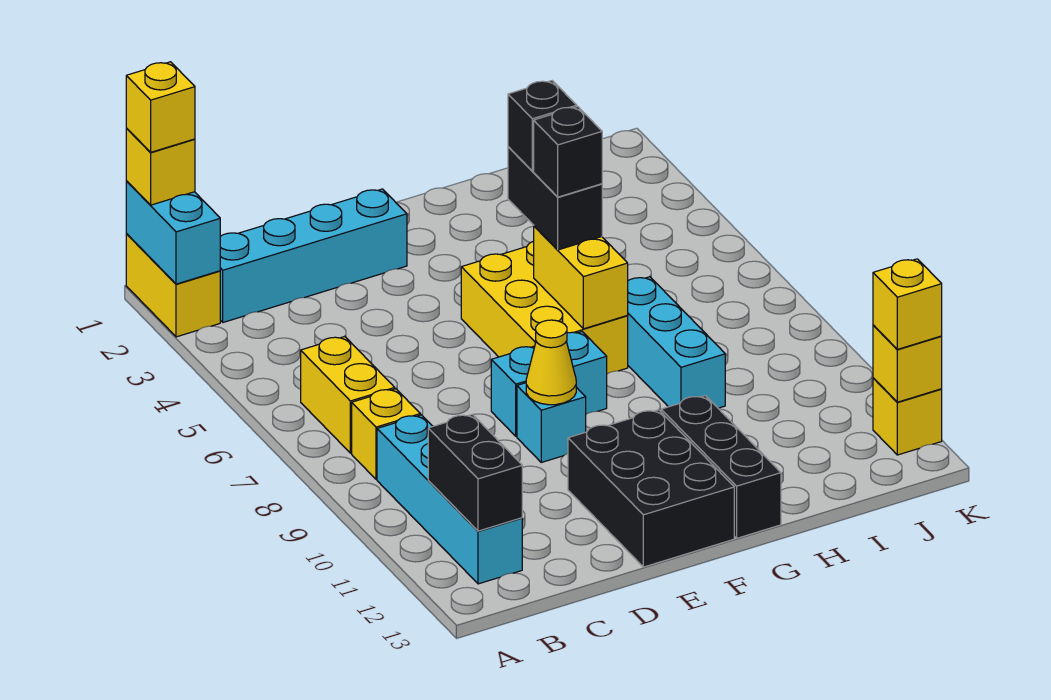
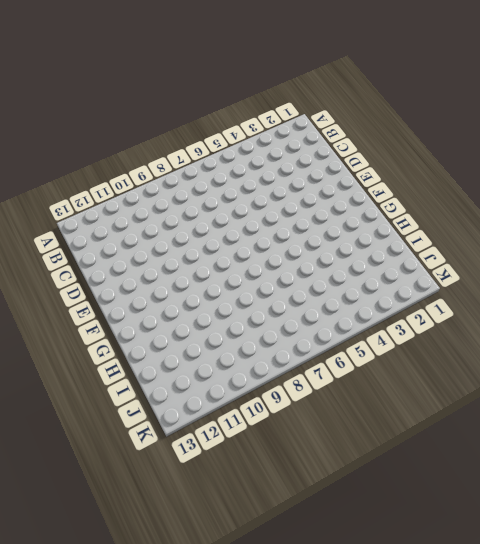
none -> yellow brick A1:A2 level 1
none -> cyan brick B2:E2 level 1
none -> yellow brick B6:B7 level 1

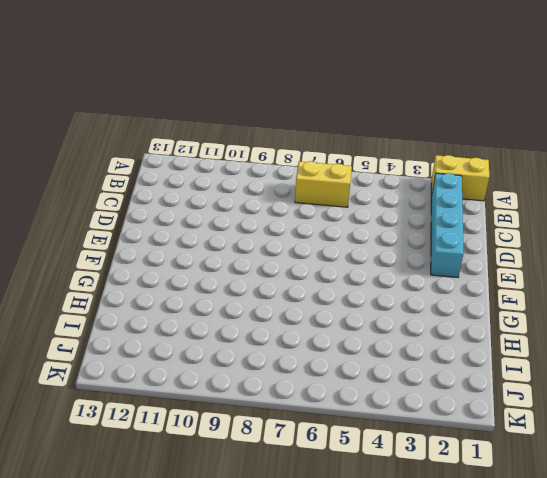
none -> yellow brick B8 level 1
none -> cyan brick B9:B12 level 1
none -> cyan brick E8:F8 level 1

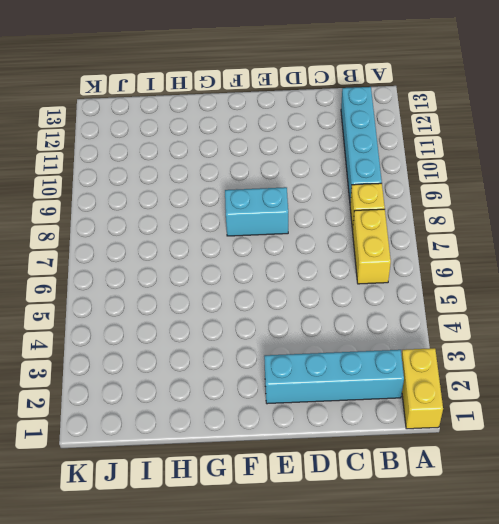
none -> cyan brick E9 level 1
none -> black brick E11:F13 level 1
none -> yellow brick F5:G7 level 1

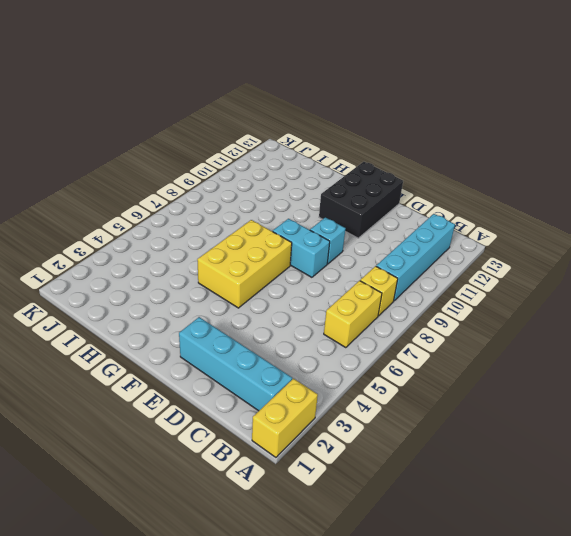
none -> black brick G11:G13 level 1
none -> cyan brick H7:H9 level 1
none -> yellow brick K12 level 1

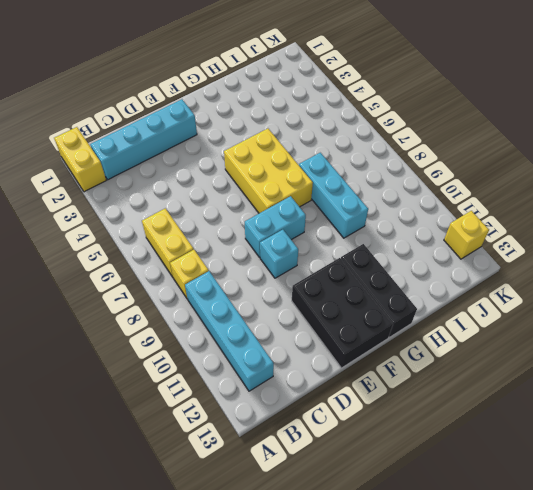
none -> cyan brick A1:A2 level 2
none -> black brick B11:B12 level 2
none -> yellow cone E9 level 2

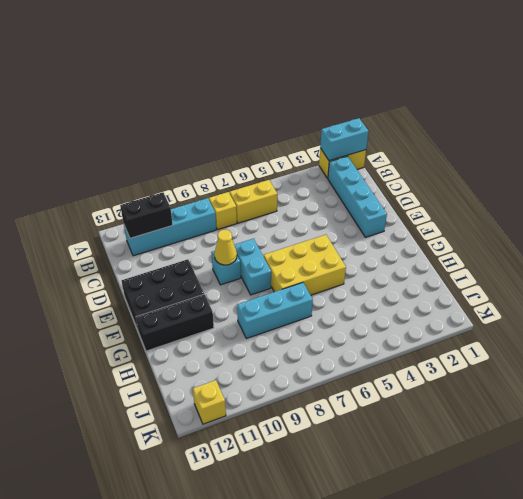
none -> yellow brick G6:G7 level 2
none -> yellow brick K12 level 2
none -> yellow brick A1 level 3

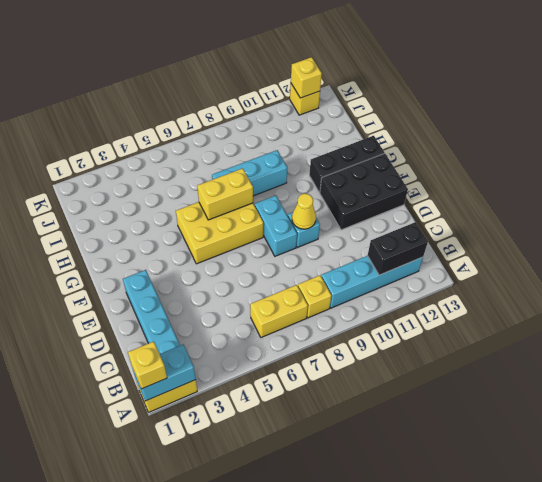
none -> black brick G5:G6 level 3
none -> yellow brick K12 level 3
none -> yellow brick A1 level 4

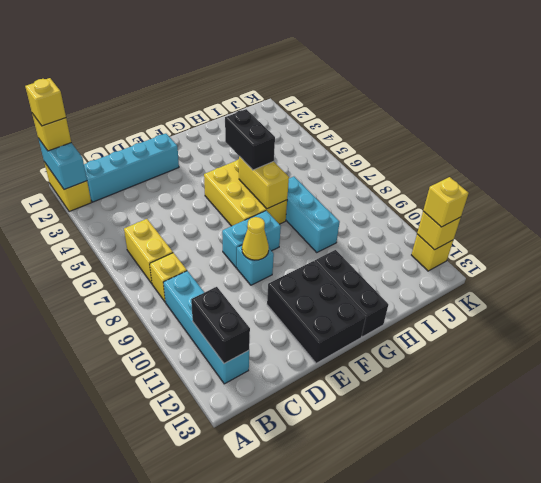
none -> black brick G5 level 4
none -> black brick G6 level 4

